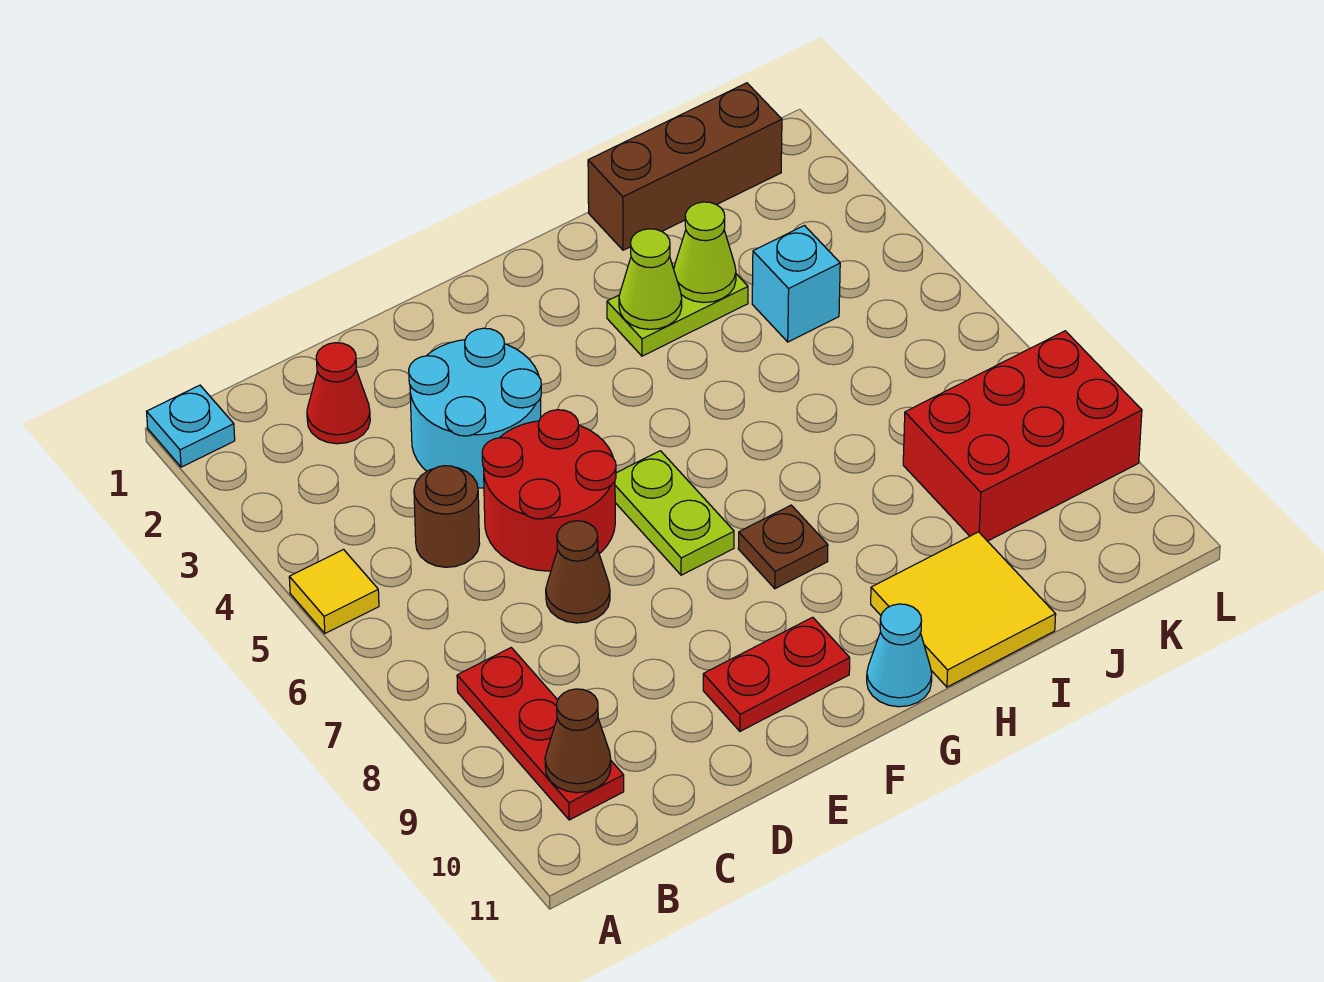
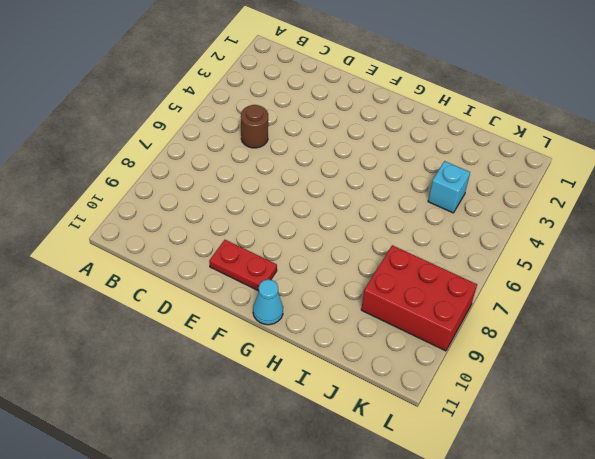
none -> cyan plate A1 level 1
none -> yellow tile A5 level 1
none -> red plate B8:B10 level 1

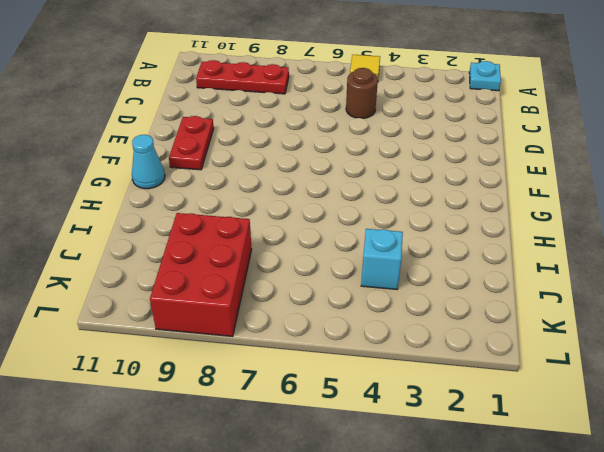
none -> red cone C2 level 1
none -> cyan round brick D3:E4 level 1
none -> red round brick D5:E6 level 1

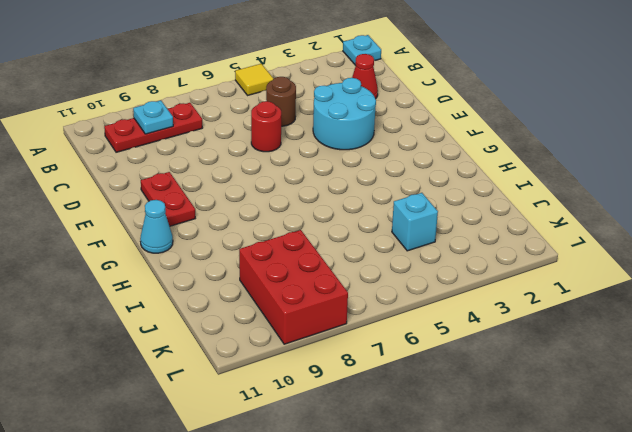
cyan plate B9 level 2 -> none
red round brick D6 level 1 -> red round brick D5:E6 level 1
none -> brown cone D7 level 1
none -> lime plate F6:F7 level 1
none -> brown plate G8 level 1

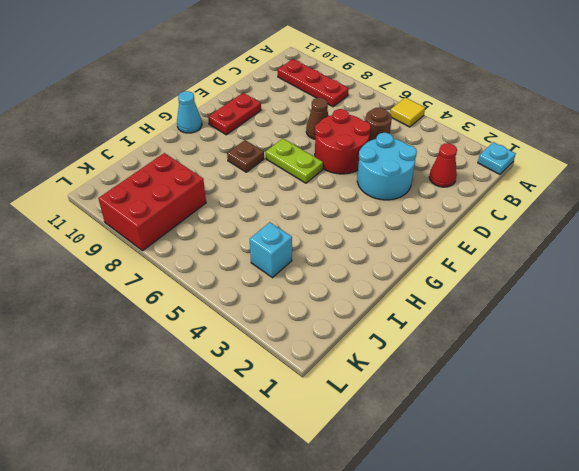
none -> lime plate H3:I3 level 1
none -> yellow tile H10:I11 level 1
none -> brown brick I1:K1 level 1

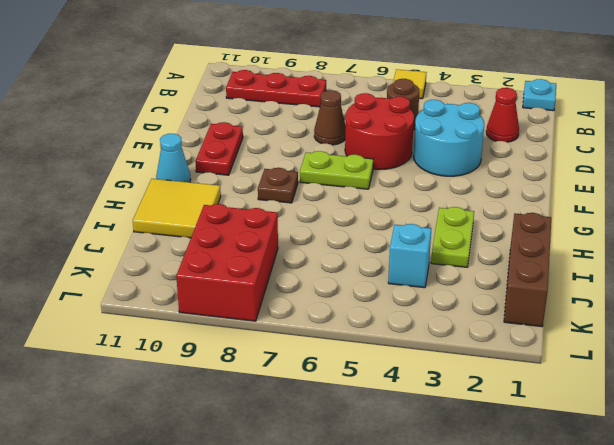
none -> brown cone B10 level 2
none -> lime cone H3 level 2
none -> lime cone I3 level 2

